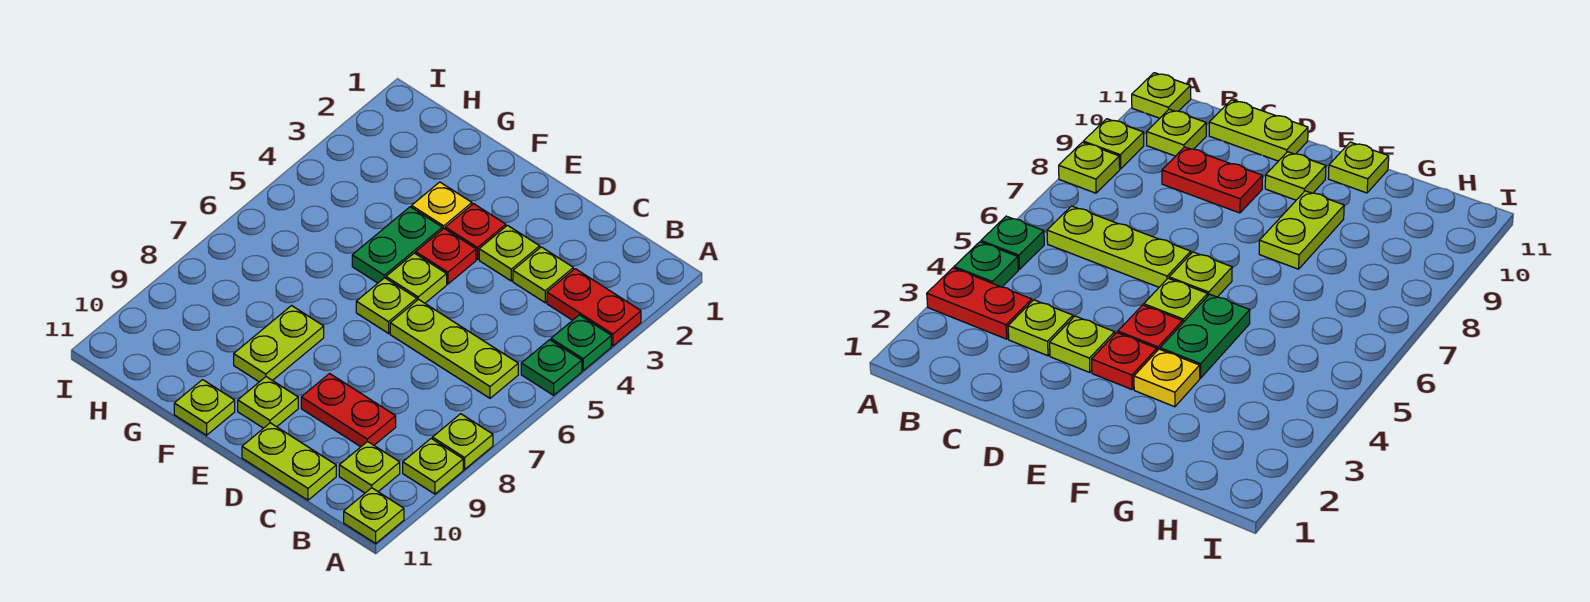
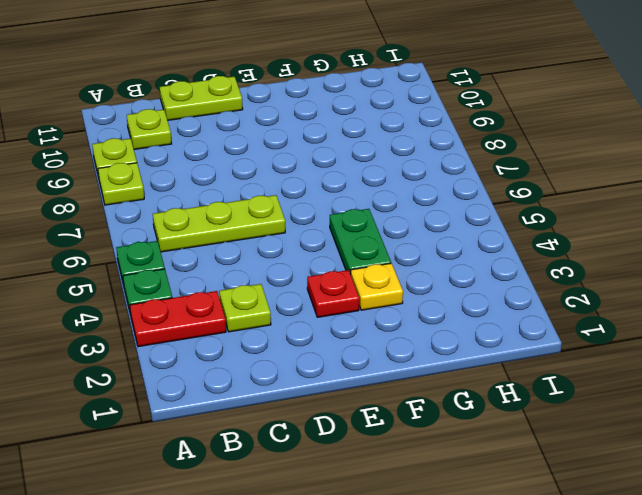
none -> lime plate A11 level 1
none -> red plate C9:D9 level 1
none -> lime plate D3 level 1

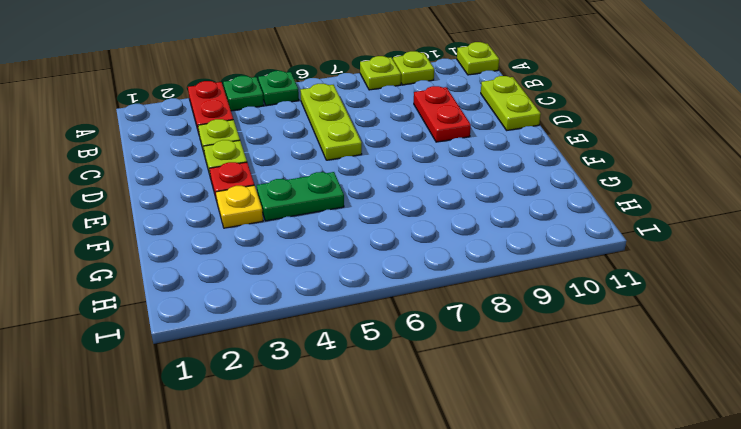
none -> lime plate B10 level 1
none -> red plate E4 level 1
none -> lime plate E5 level 1

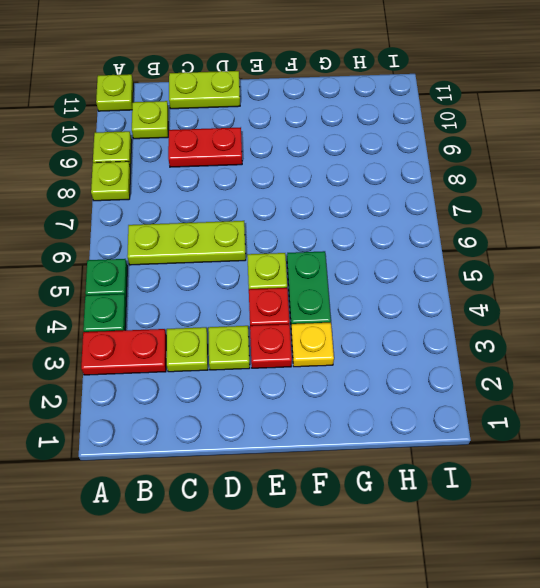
none -> lime plate E6 level 1
none -> lime plate E10 level 1
none -> lime plate F8:F9 level 1

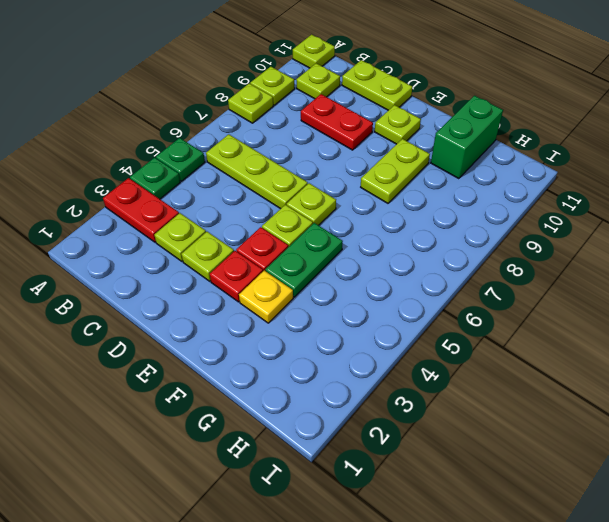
green brick G10:G11 level 1 -> none
none -> lime plate F11 level 1

